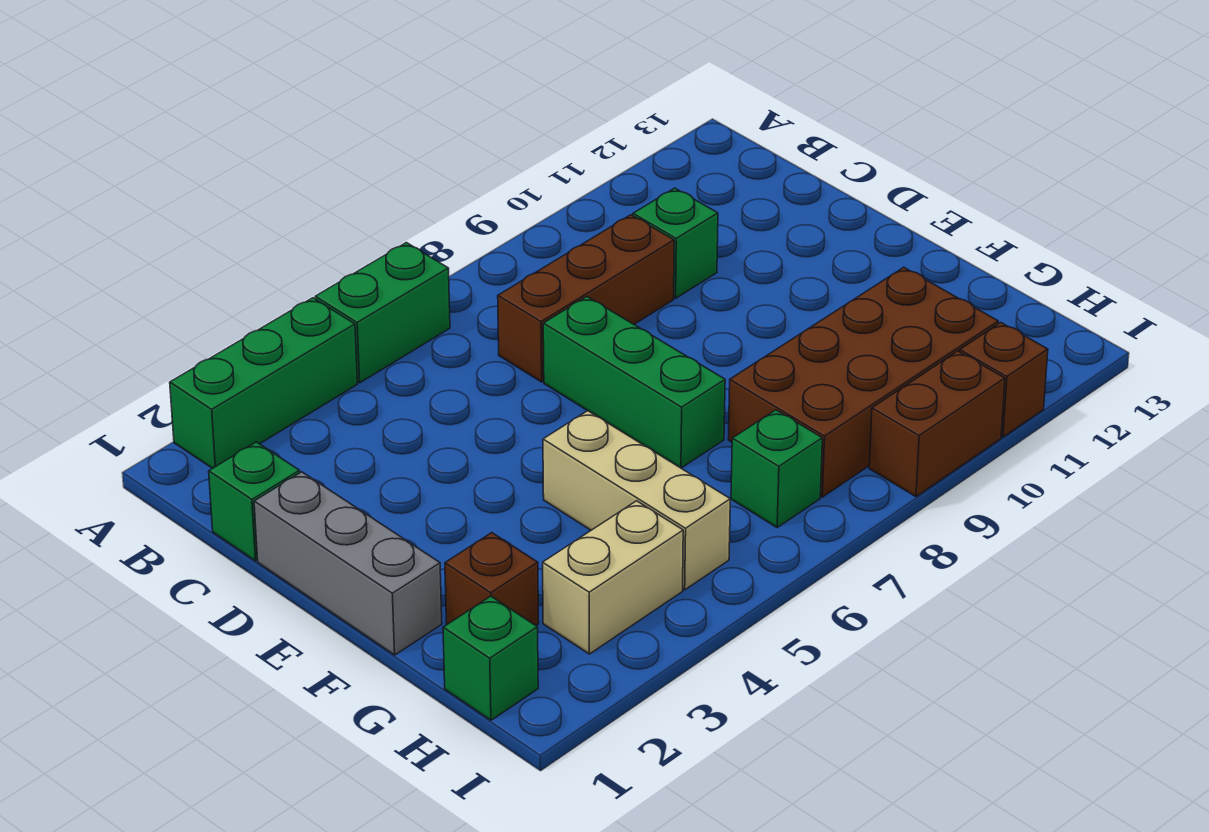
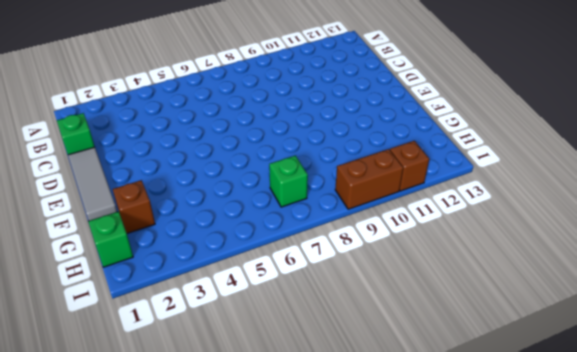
grey tile D1:F1 level 1 -> grey brick D1:F1 level 1
none -> green brick A2:A4 level 1
none -> green brick A5:A6 level 1
none -> brown brick C7:C9 level 1

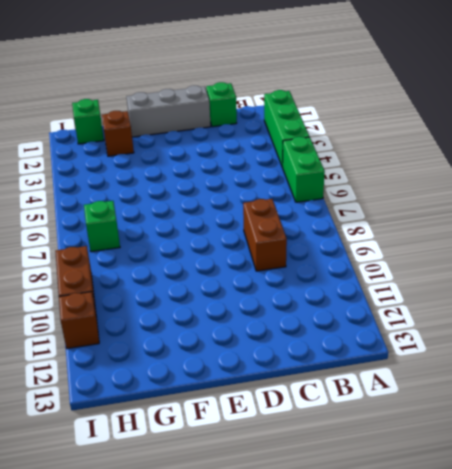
brown brick C8:C9 level 1 -> brown brick C7:C9 level 1
none -> green brick C10 level 1
none -> green brick D7:F7 level 1
none -> tan brick F5:H5 level 1

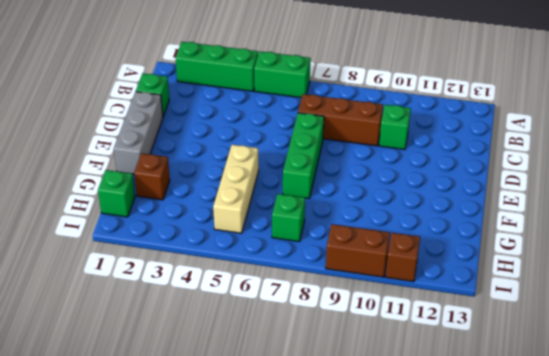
none -> brown brick G8:H11 level 1
none -> tan brick H3:H4 level 1

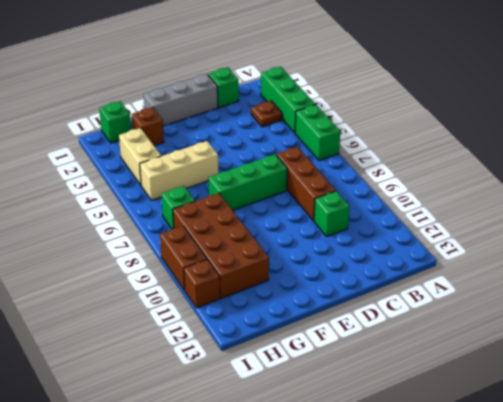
brown plate B3 level 1 -> none

